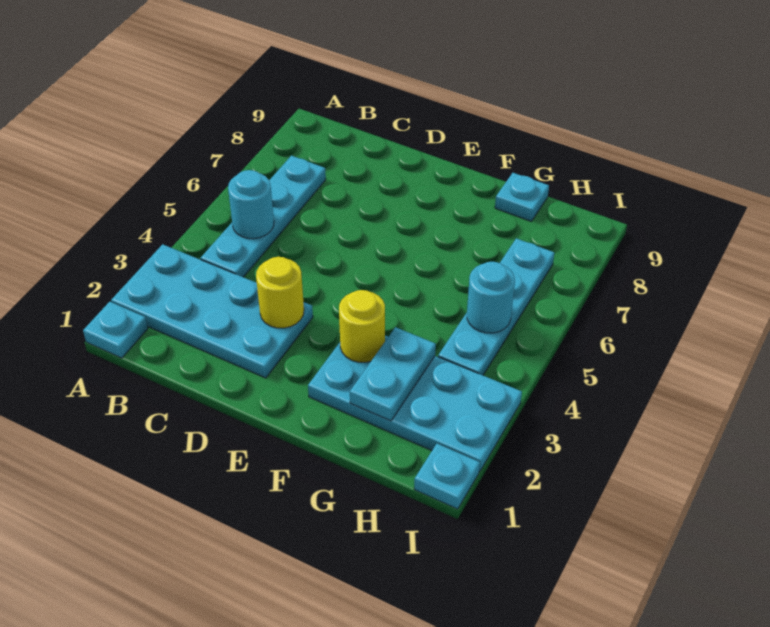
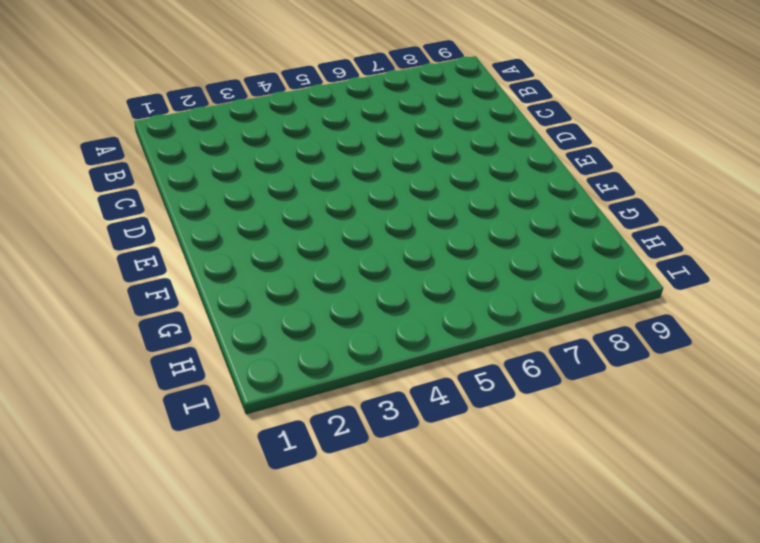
none -> cyan plate A1 level 1
none -> cyan plate A2:D3 level 1
none -> cyan plate B4:B7 level 1

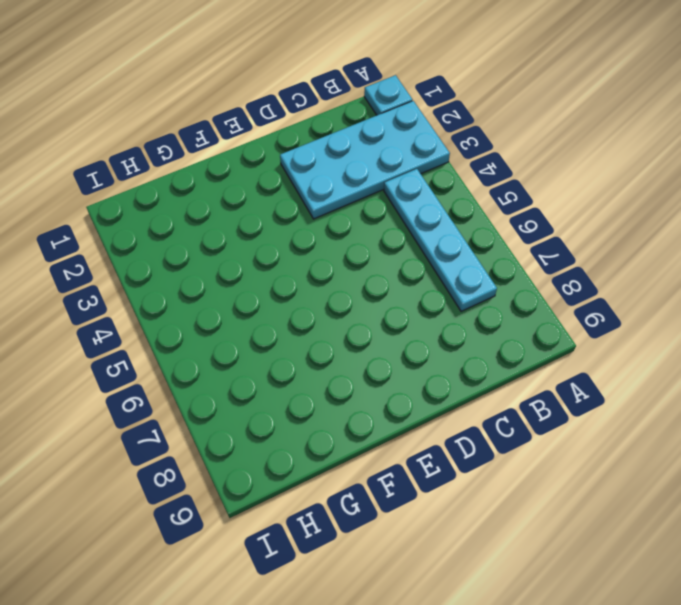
none -> cyan plate F2:I3 level 1
none -> cyan plate G9 level 1
none -> cyan plate H4:H7 level 1

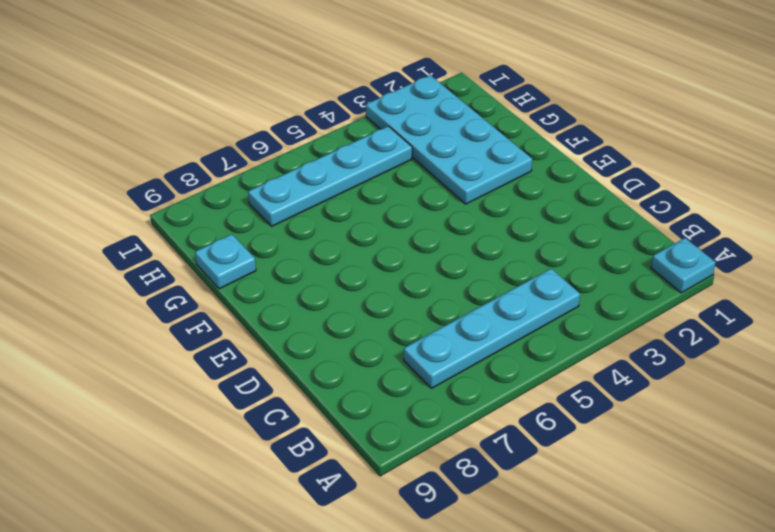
none -> cyan plate A2:D3 level 1
none -> cyan plate I1 level 1
none -> cyan round brick B5 level 2

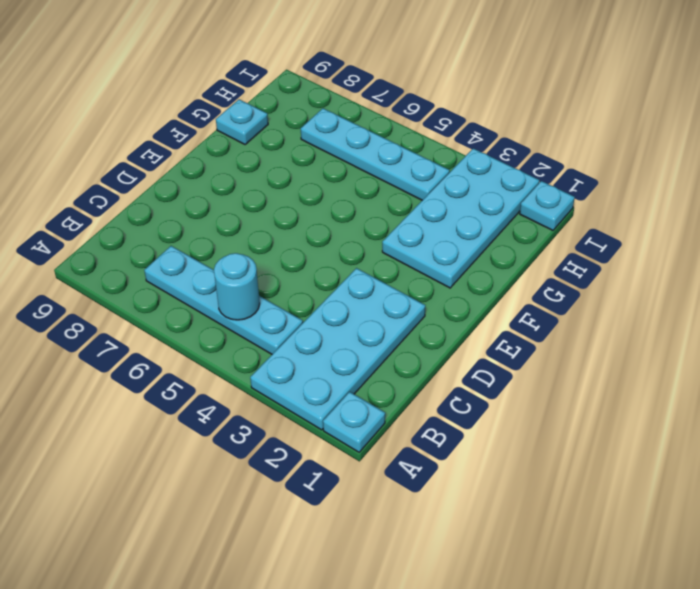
none -> yellow round brick D3 level 2
none -> yellow round brick F3 level 2
none -> cyan plate G2:G3 level 2

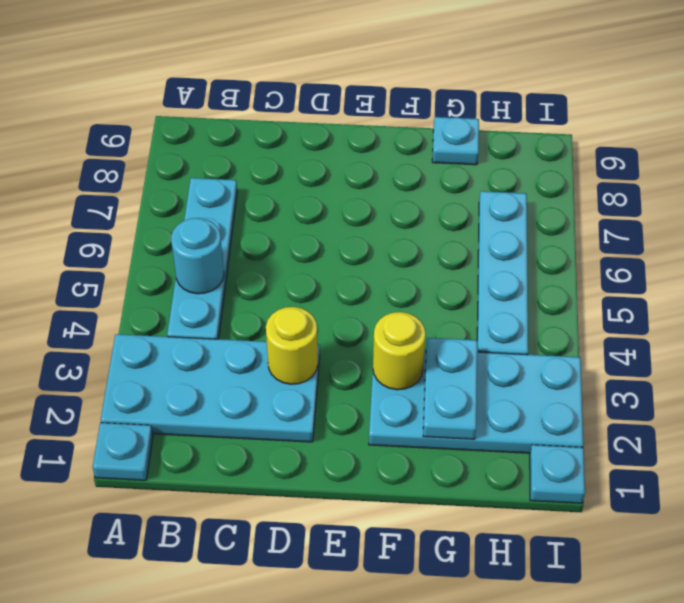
none -> cyan round brick H5 level 2

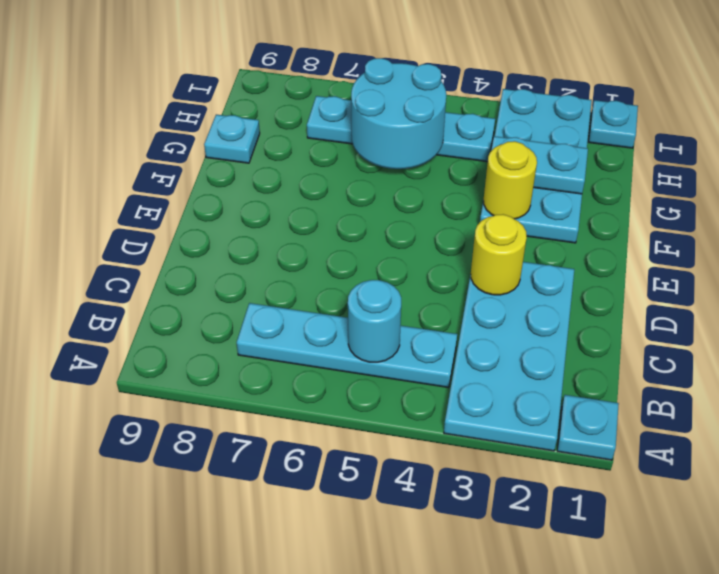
cyan round brick G5:H6 level 2 -> cyan round brick H5 level 2

